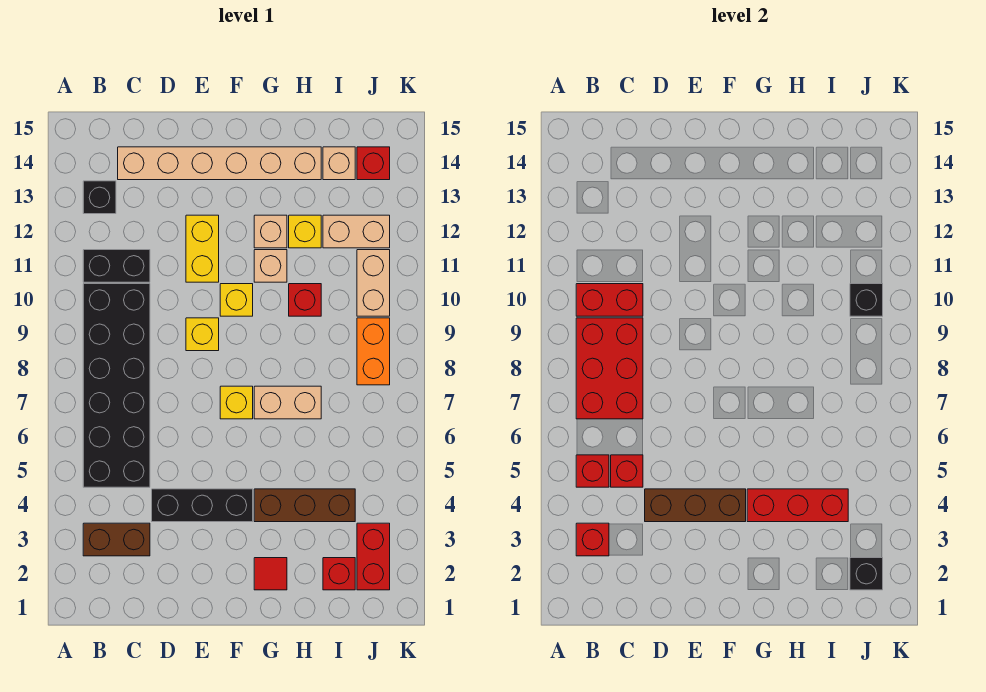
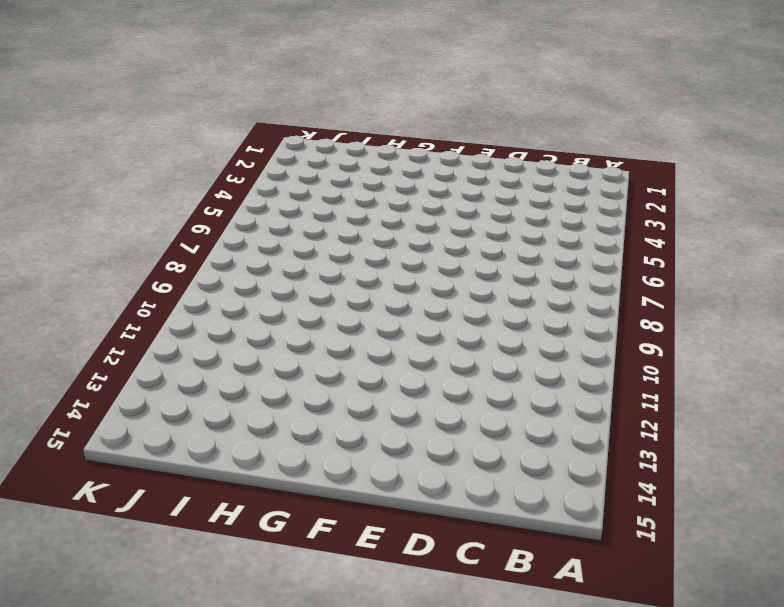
none -> brown brick B3:C3 level 1
none -> black brick B5:C10 level 1
none -> black brick B11:C11 level 1
none -> black brick B13 level 1

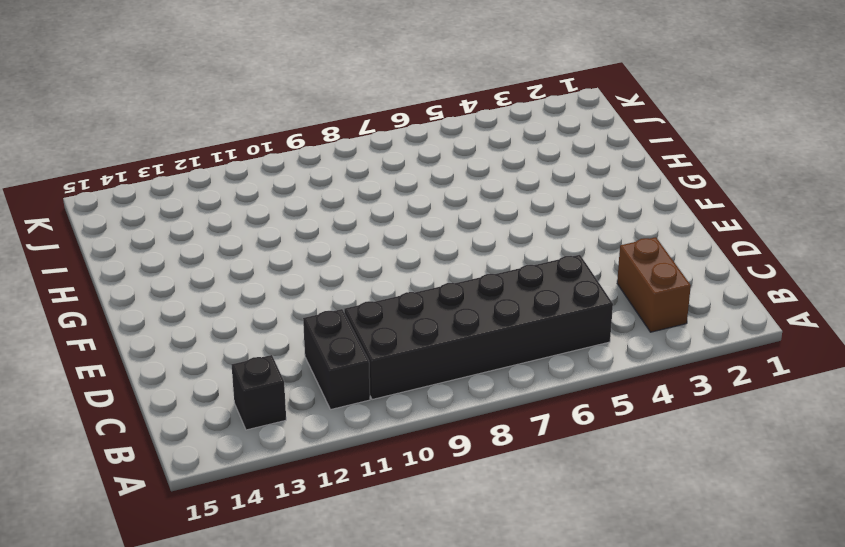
none -> tan brick C14:H14 level 1
none -> black brick D4:F4 level 1
none -> yellow brick E9 level 1
none -> yellow brick E11:E12 level 1

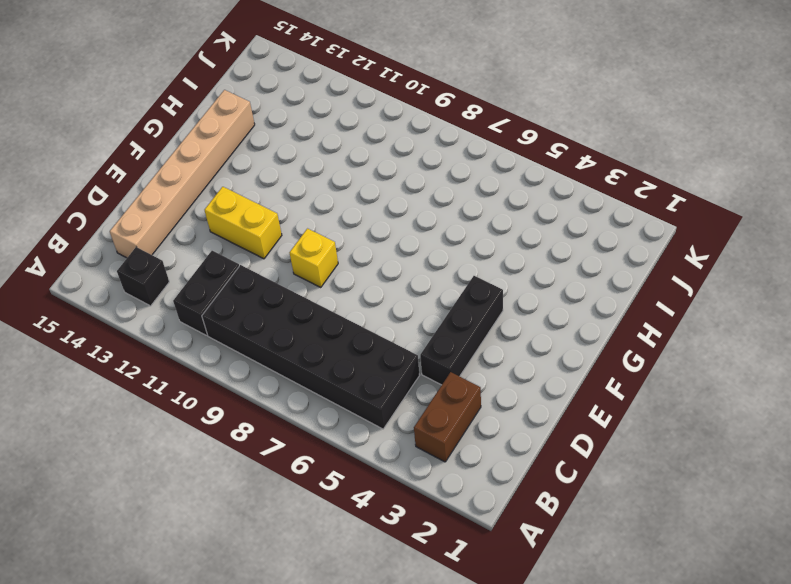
none -> yellow brick F7 level 1
none -> yellow brick F10 level 1
none -> red tile G2 level 1
none -> brown brick G4:I4 level 1

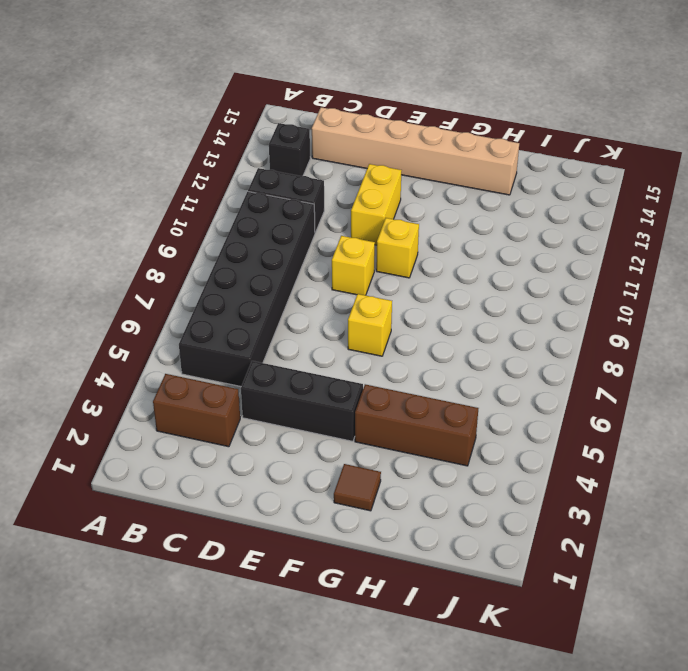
brown tile G2 level 1 -> red tile G2 level 1
none -> tan brick G7:H7 level 1
none -> tan brick G11 level 1
none -> tan brick G12 level 1
none -> red brick H10 level 1

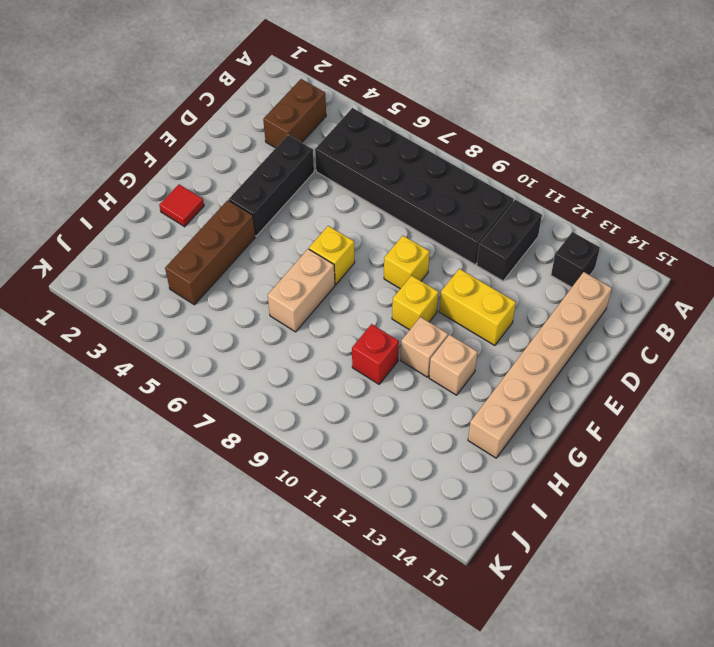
none -> yellow brick H12 level 1
none -> red brick I2 level 1
none -> tan brick I12:J12 level 1
none -> tan brick I14 level 1

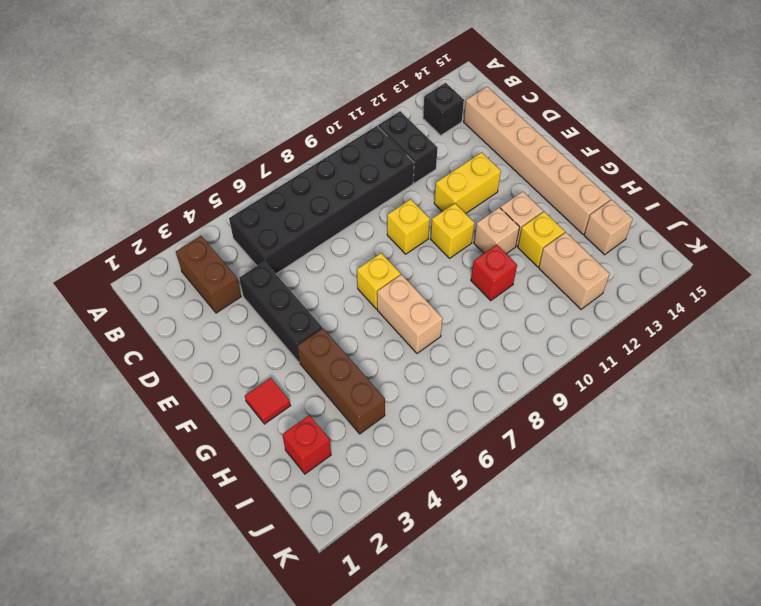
none -> red brick J2:J3 level 1
none -> orange brick J8:J9 level 1
none -> tan brick J10:J11 level 1
none -> red brick J14 level 1

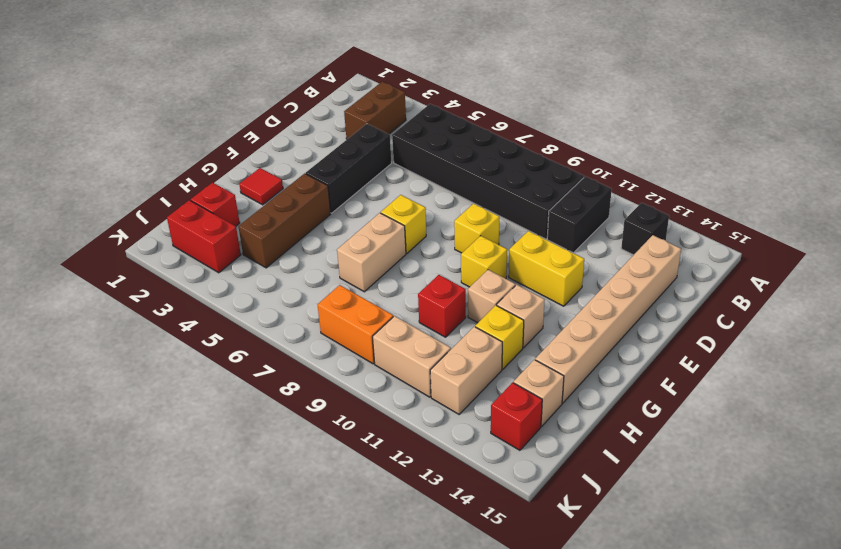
none -> red brick B3 level 2
none -> red brick B5 level 2
none -> red brick B7:C9 level 2
none -> red brick B10:C10 level 2

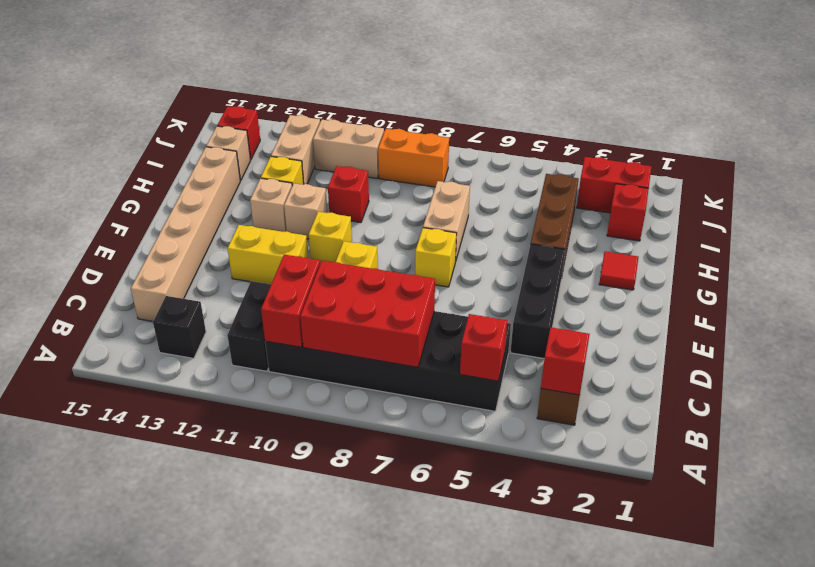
none -> red brick C5 level 2
none -> brown brick D4:F4 level 2
none -> red brick G4:I4 level 2
none -> black brick J2 level 2

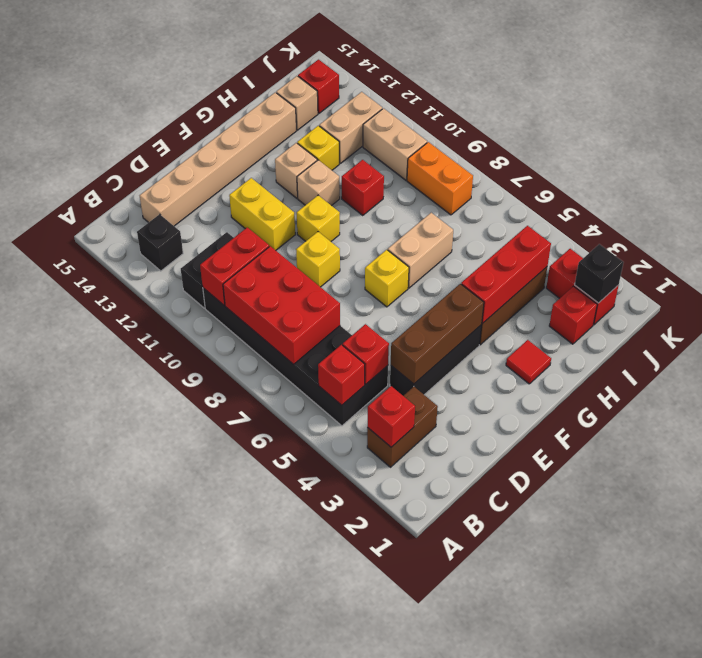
none -> black brick J10 level 2

